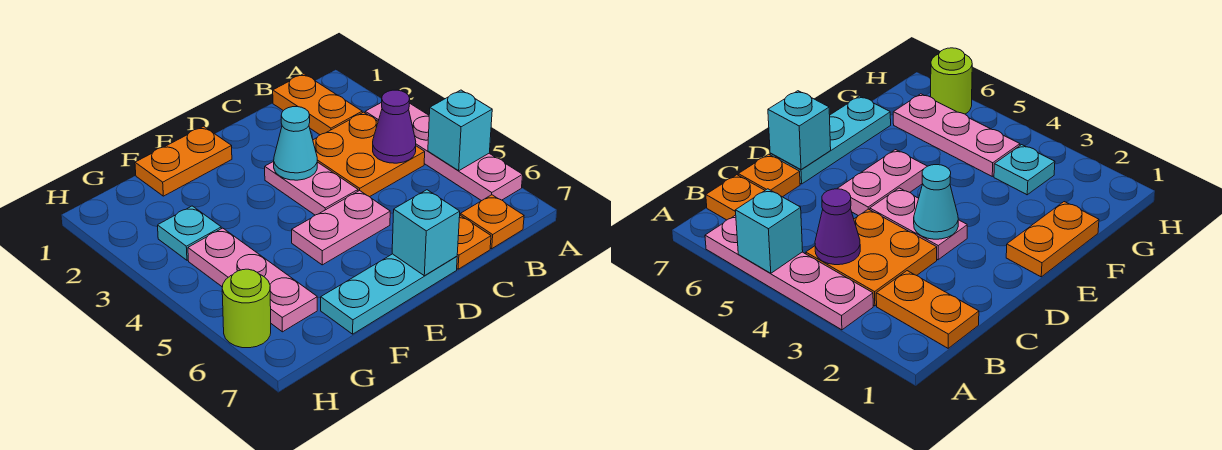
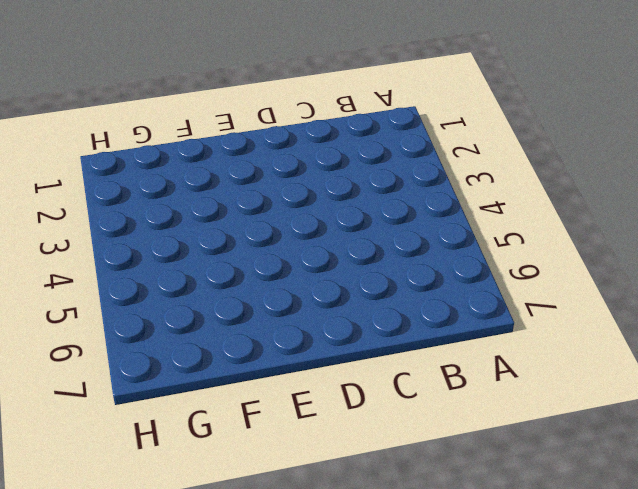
none -> pink plate A3:A6 level 1
none -> orange plate B1:B2 level 1
none -> orange plate B3:C4 level 1

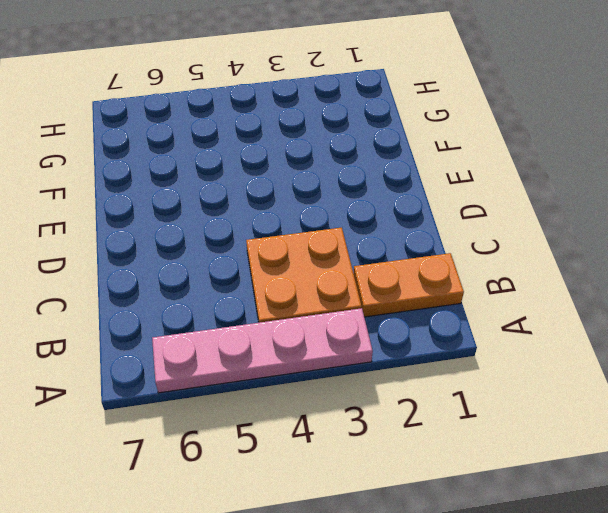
none -> orange plate B7 level 1
none -> orange plate C7 level 1
none -> pink plate D3:D4 level 1

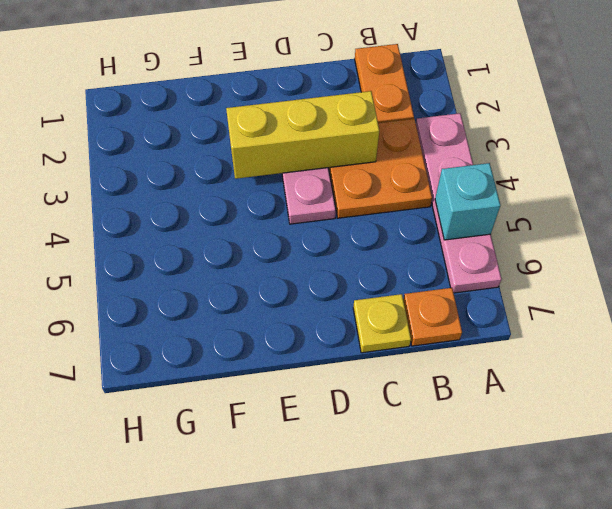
yellow brick C3:E3 level 2 -> cyan cone D3 level 2
yellow plate C7 level 1 -> orange plate C7 level 1
none -> pink plate D5:E5 level 1
none -> cyan plate D7:F7 level 1
none -> orange plate E1:F1 level 1

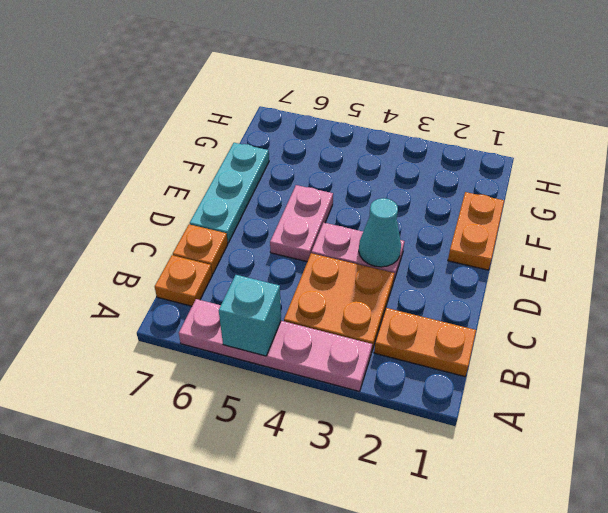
none -> cyan plate G3 level 1
none -> pink plate G4:G6 level 1
none -> lime round brick H6 level 1

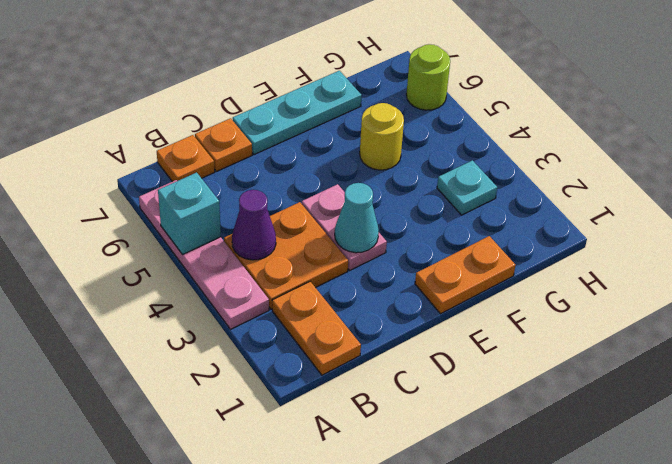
yellow round brick F5 level 1 -> none
none -> pink plate D5:E5 level 1
none -> pink plate G4:G6 level 1
none -> cyan brick D7 level 2

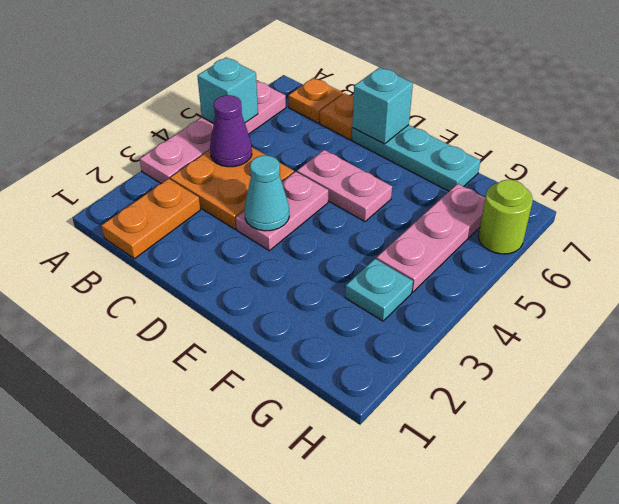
none -> orange plate E1:F1 level 1

